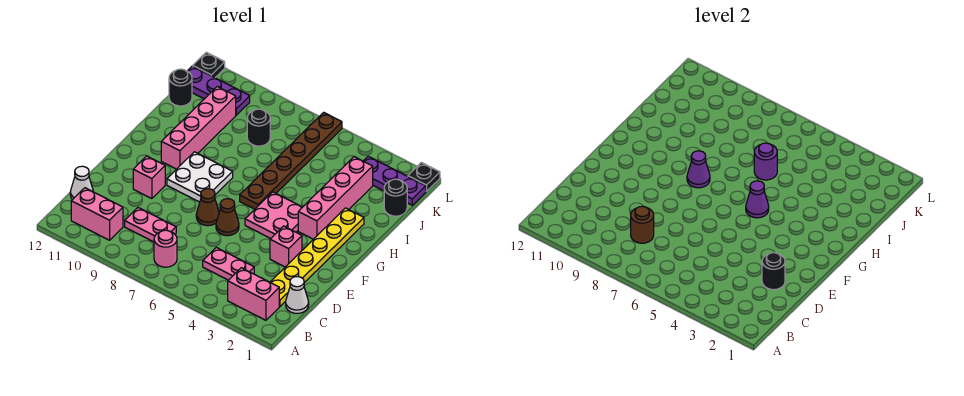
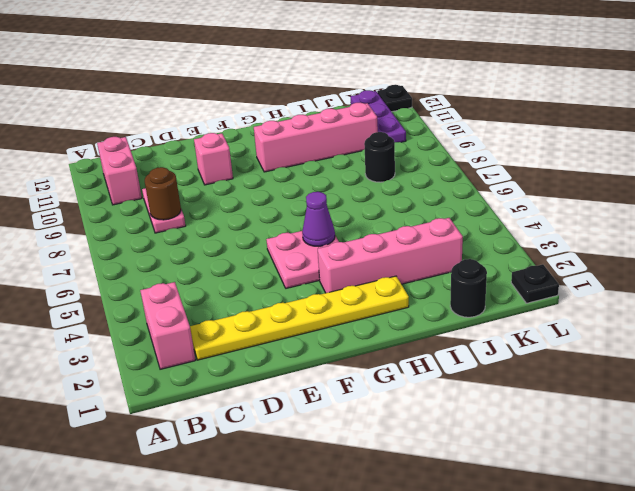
none -> pink round brick B7 level 1
none -> white cone C1 level 1
none -> pink plate C4:C5 level 1

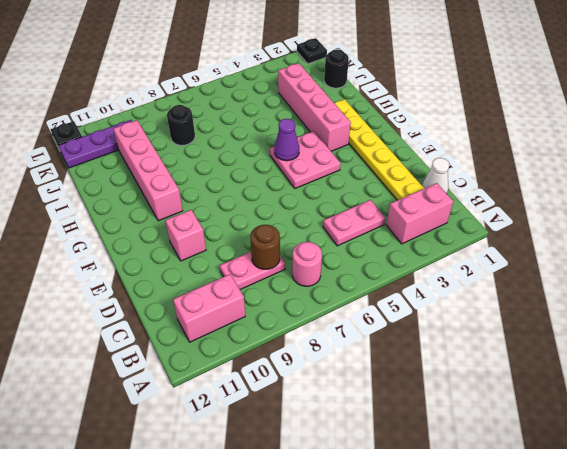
none -> white cone C12 level 1
none -> pink brick E3 level 1
none -> brown cone E6 level 1

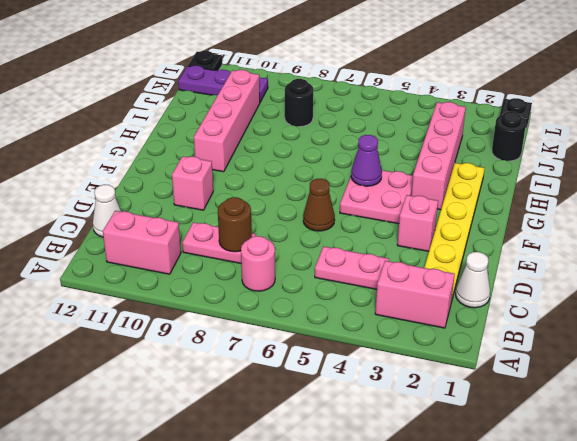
none -> brown cone E7 level 1
none -> white plate F8:G9 level 1
none -> brown plate G6:L6 level 1

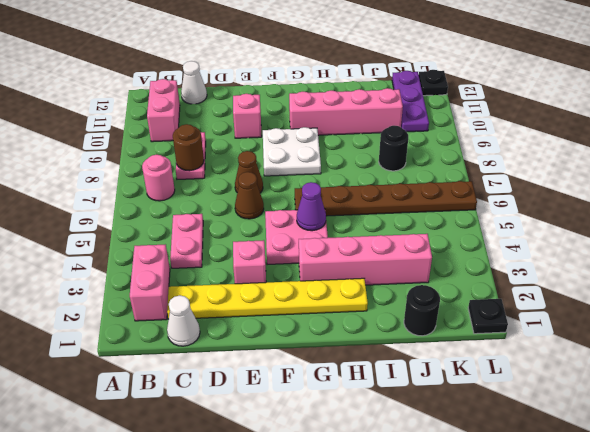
none -> black round brick J12 level 1
none -> purple plate K1:K3 level 1
none -> black round brick D2 level 2

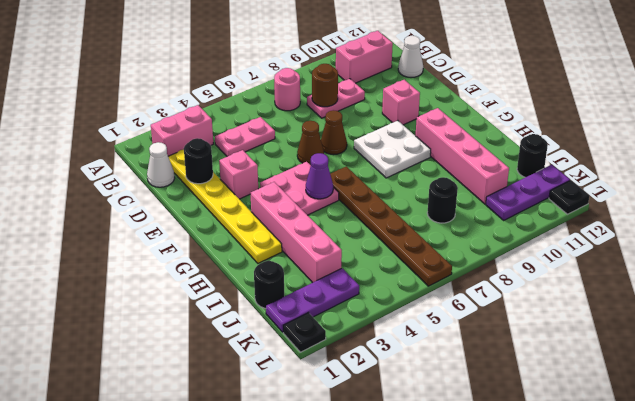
none -> purple cone G8 level 2
none -> purple round brick I6 level 2

